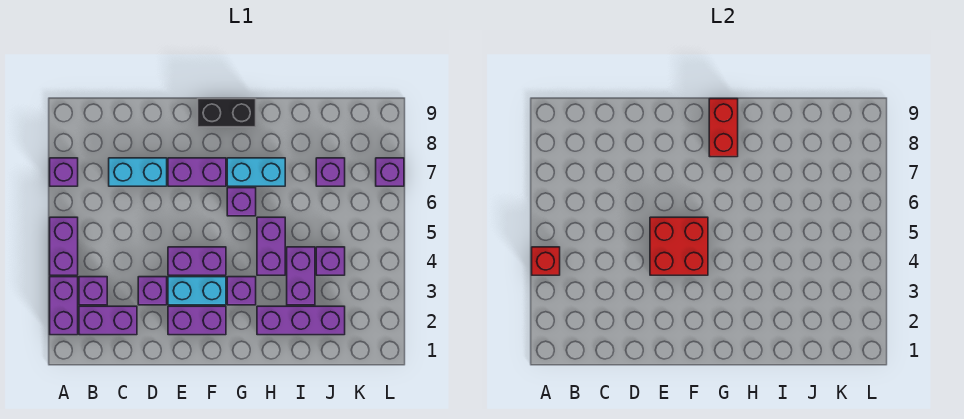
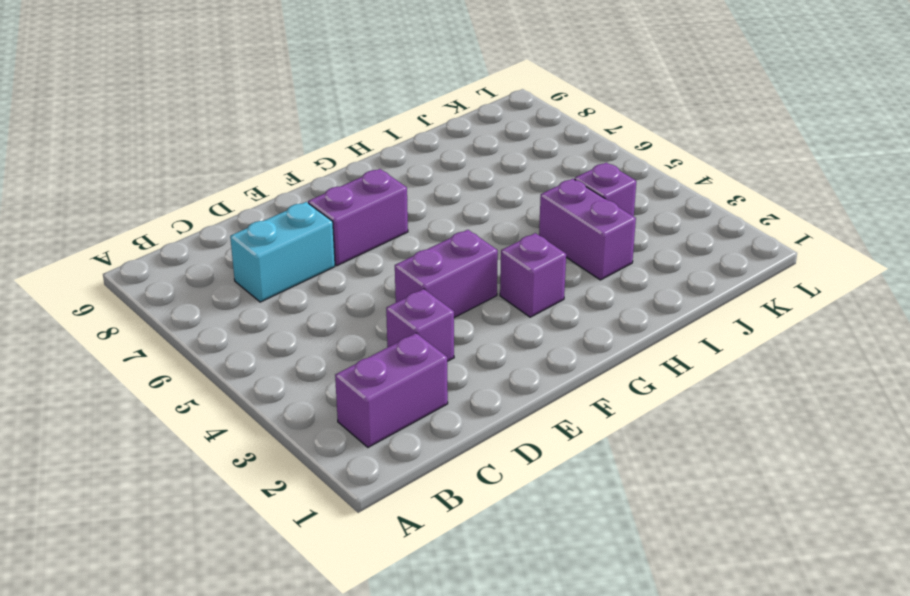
none -> purple brick A2:A3 level 1
none -> purple brick A4:A5 level 1
none -> purple brick A7 level 1

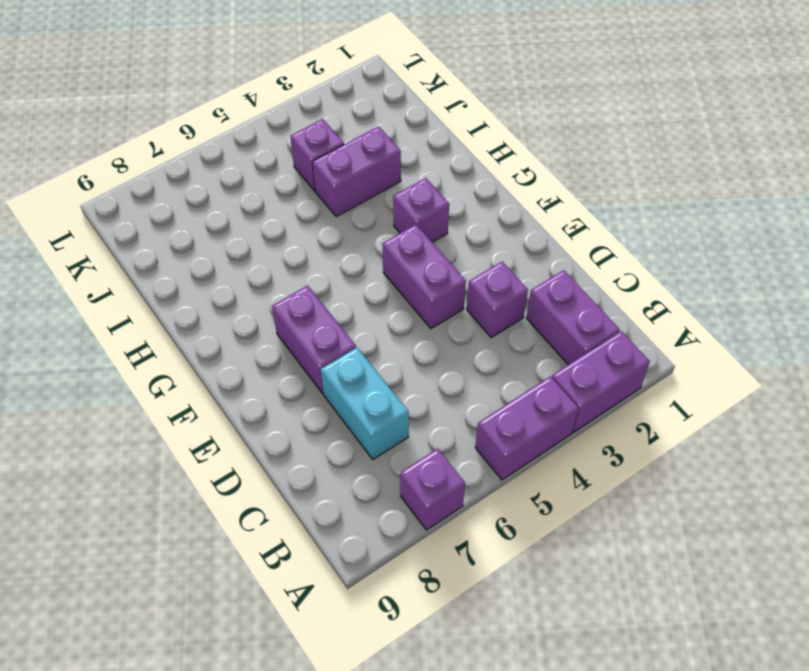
none -> purple brick B3 level 1
none -> purple brick E2:F2 level 1
none -> cyan brick E3:F3 level 1

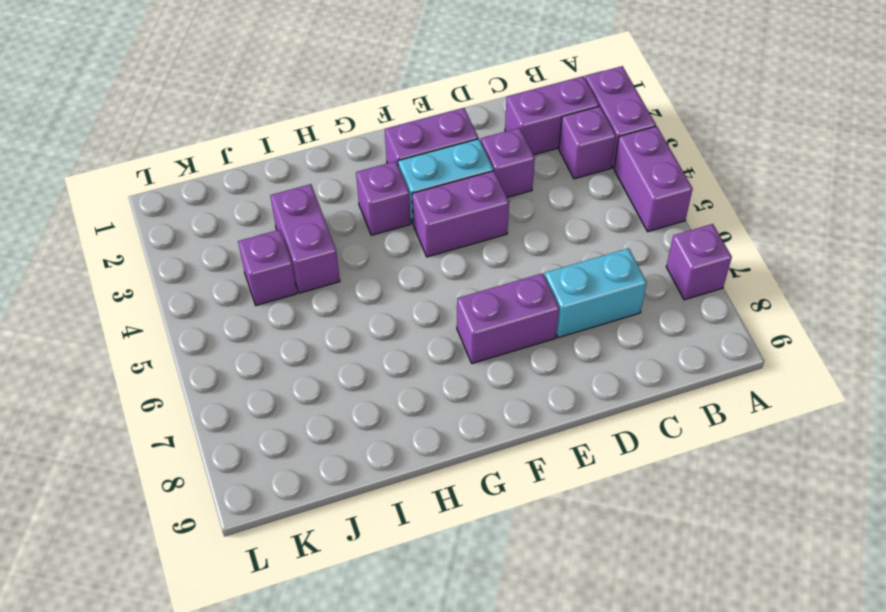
none -> black brick F9:G9 level 1
none -> purple brick G6 level 1
none -> cyan brick G7:H7 level 1

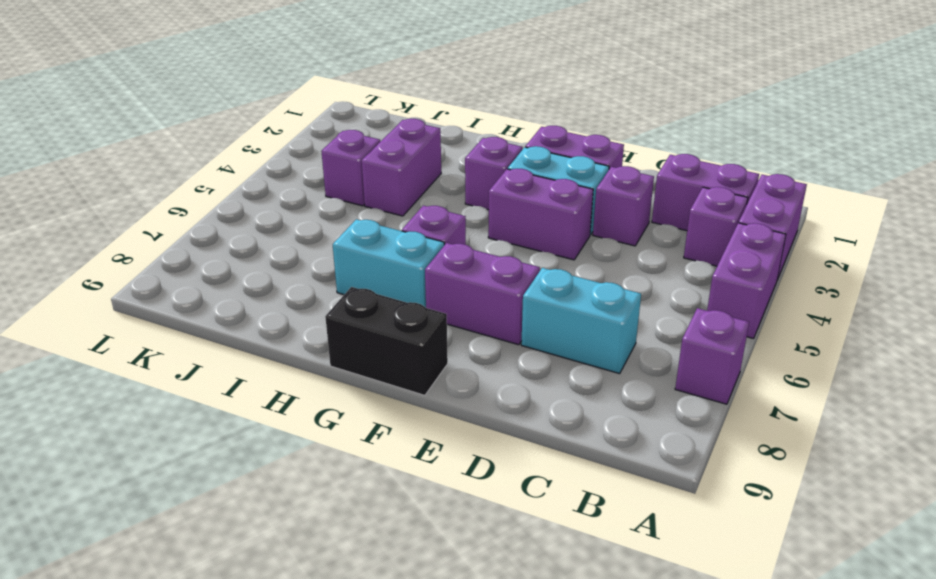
none -> purple brick H2:J2 level 1
none -> purple brick H4:H5 level 1
none -> purple brick J7 level 1

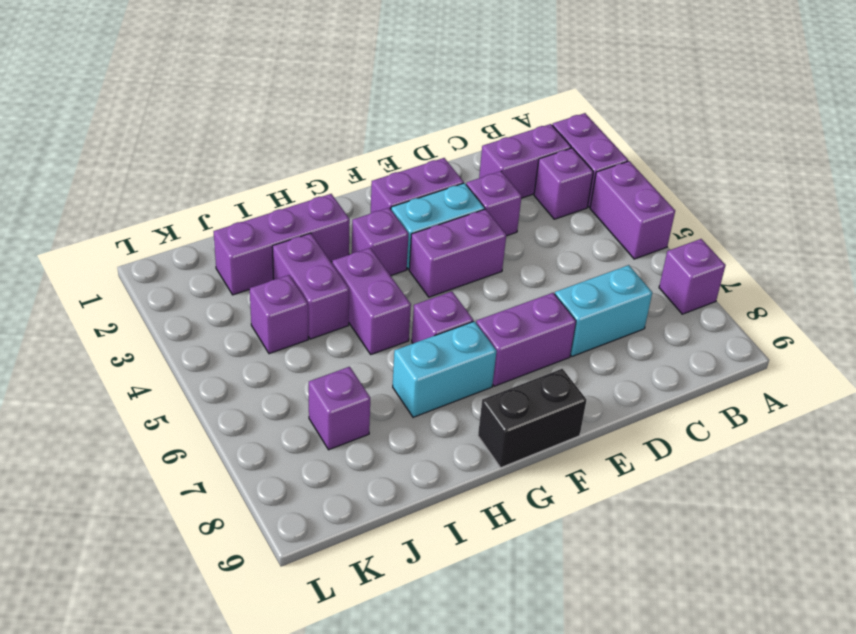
none -> purple brick L7 level 1
none -> red brick A4 level 2
none -> red brick E4:F5 level 2

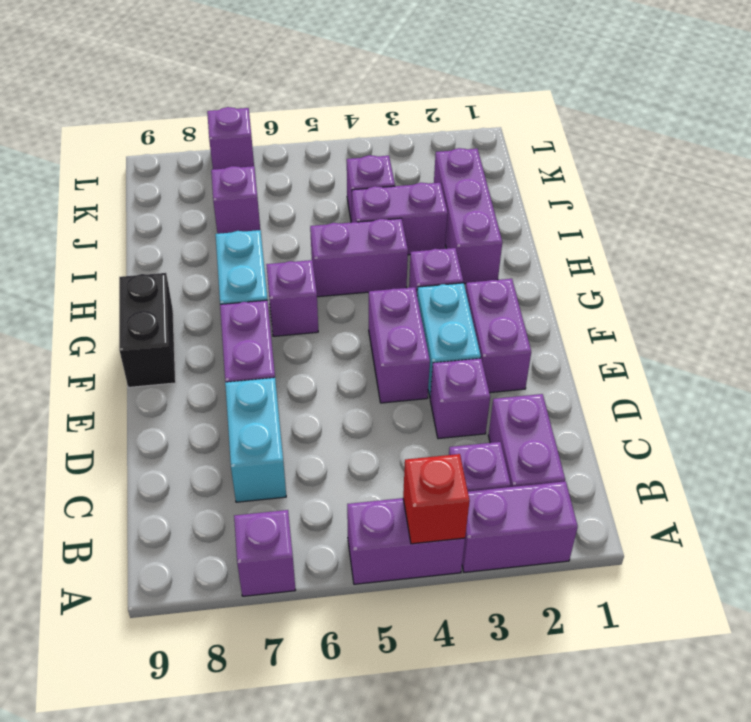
none -> red brick E4:F5 level 2
none -> red brick G8:G9 level 2

